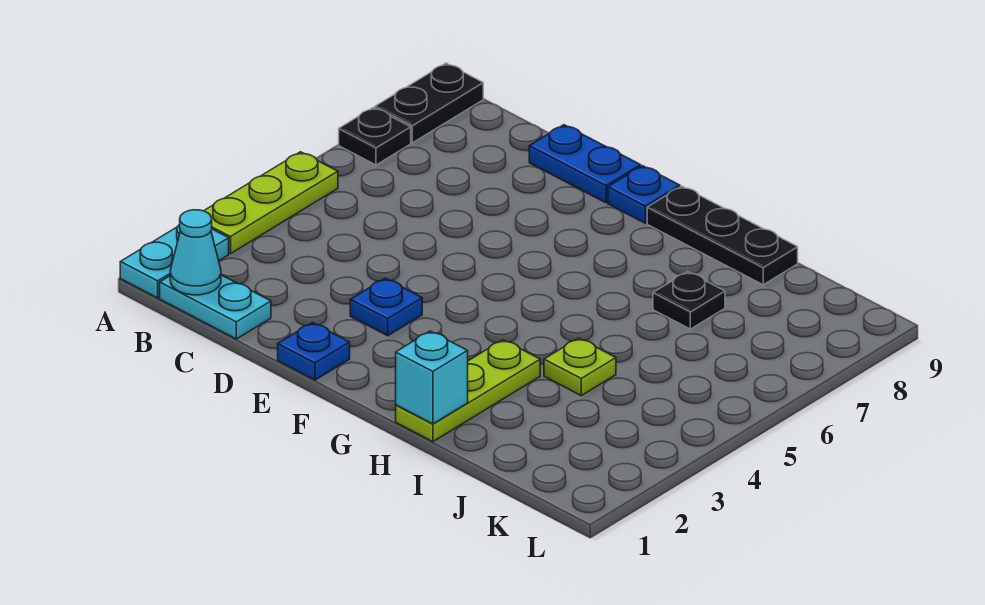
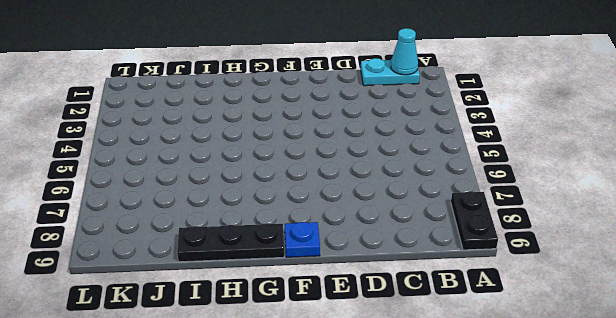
none -> cyan plate A1:A2 level 1
none -> lime plate A3:A5 level 1
none -> black plate A7 level 1

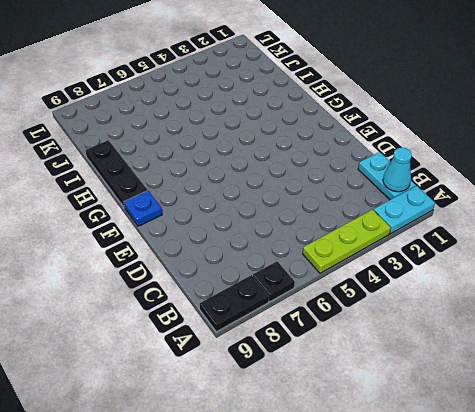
none -> blue plate D9:E9 level 1
none -> blue plate E1 level 1
none -> blue plate E3 level 1

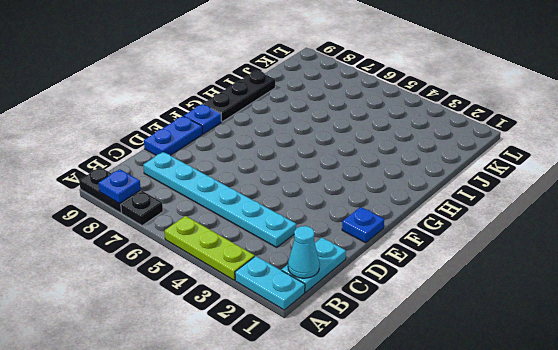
blue plate A8 level 2 -> blue plate E3 level 1
cyan plate C3:C8 level 1 -> none
none -> lime plate H1:H3 level 1
none -> lime plate I4 level 1
none -> black plate I7 level 1

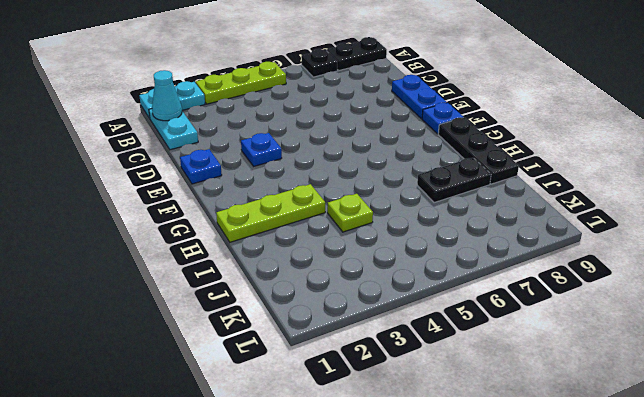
black plate I7:I8 level 1 -> black plate I7 level 1
none -> cyan brick H1 level 2

